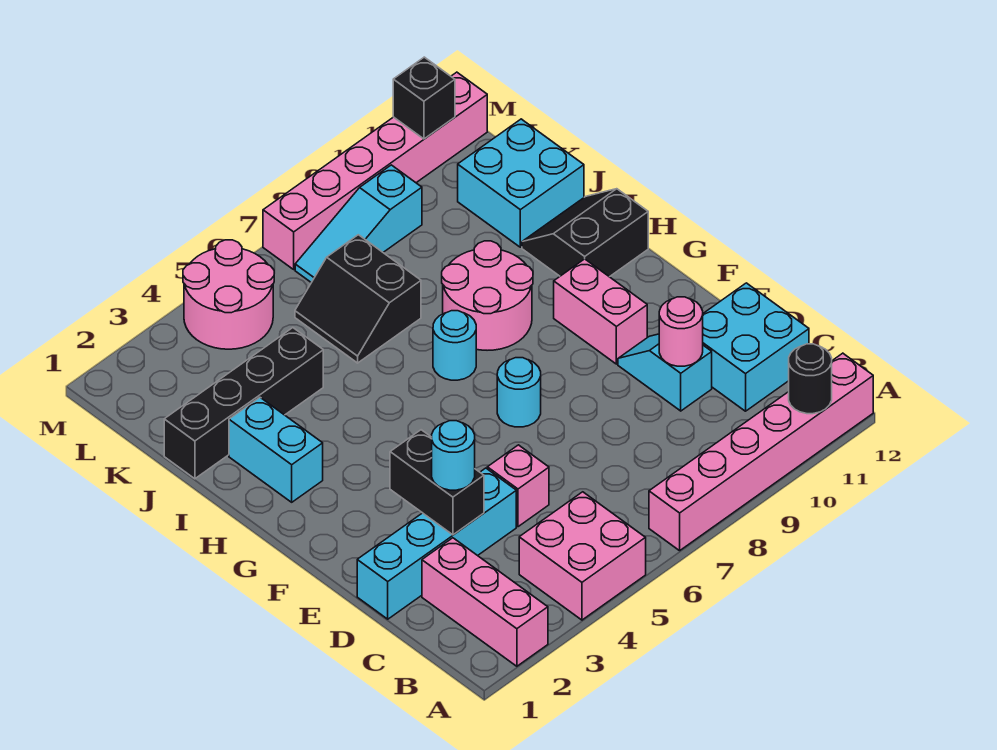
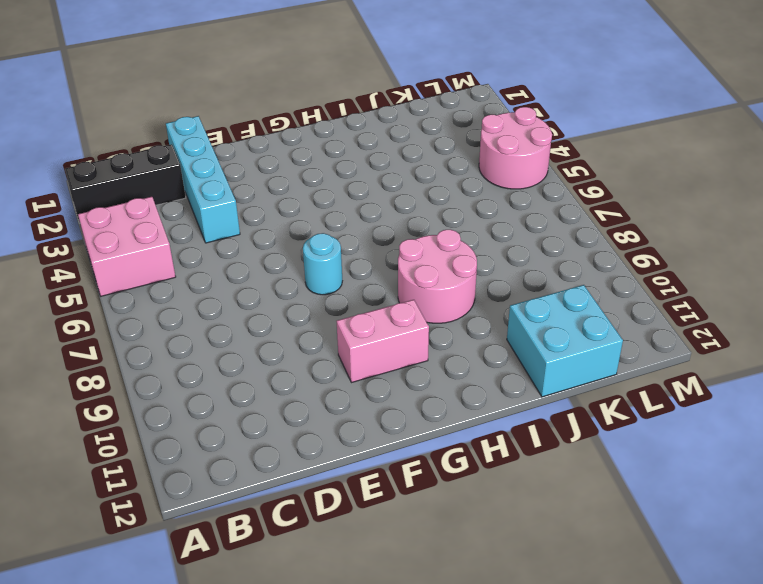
black brick A2:C2 level 1 -> pink brick A2:C2 level 1
none -> pink brick A7:A12 level 1
none -> cyan brick C11:D12 level 1
none -> pink brick D5 level 1

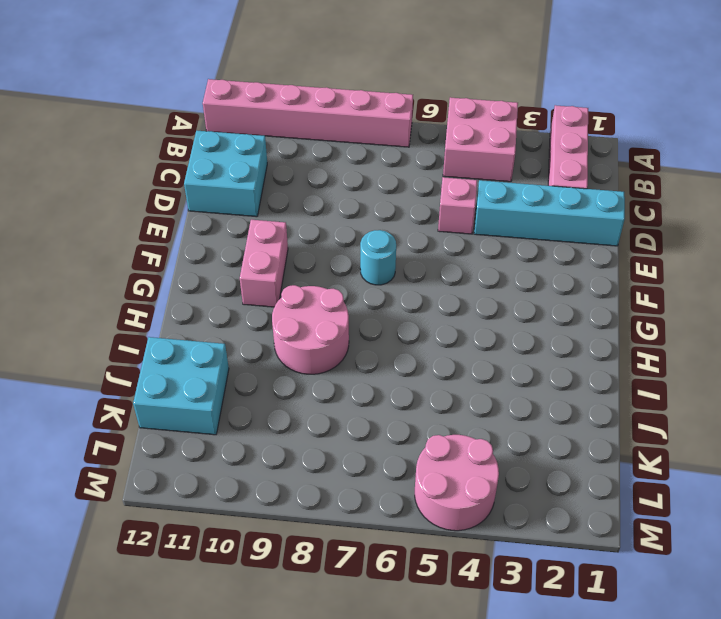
none -> cyan slope D10:E10 level 1 top D
none -> cyan brick H2:I2 level 1
none -> cyan round brick H7 level 1

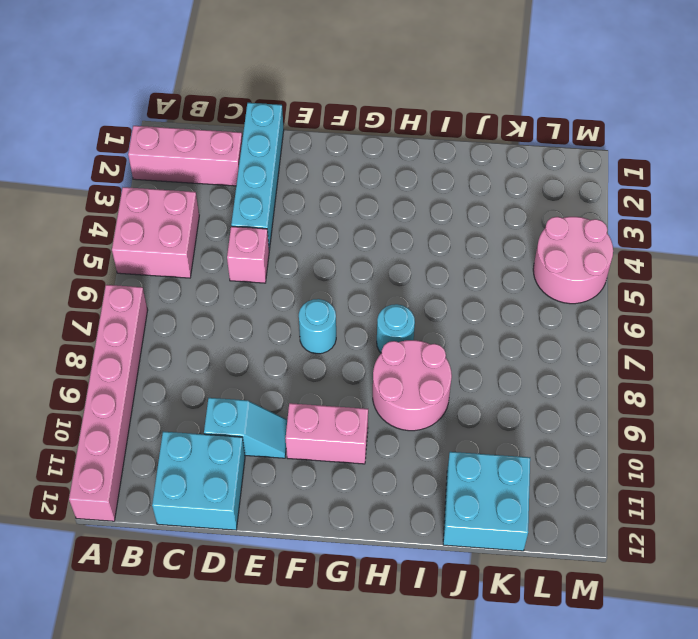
none -> cyan brick H2:I2 level 1
none -> black slope H11:I12 level 1 top H
none -> black brick J1:J4 level 1

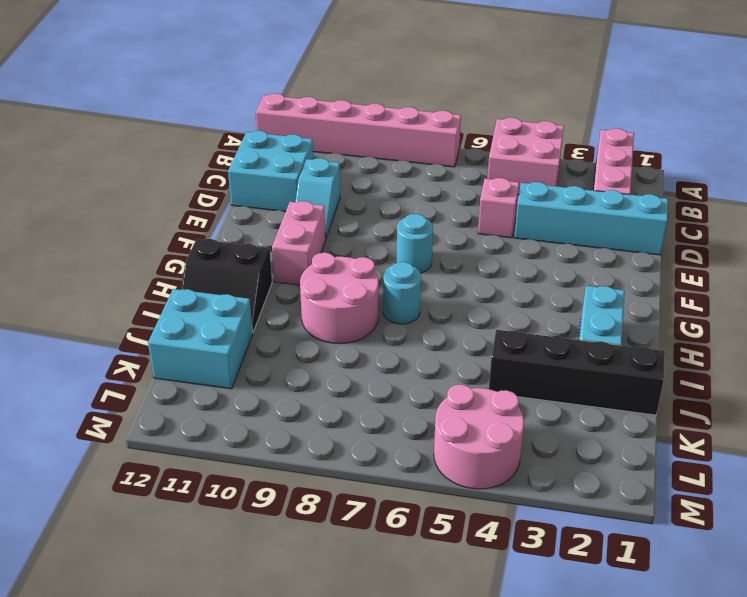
none -> black slope J6:K7 level 1 top 7
none -> cyan slope L7:L9 level 1 top 9
none -> pink brick M7:M12 level 1

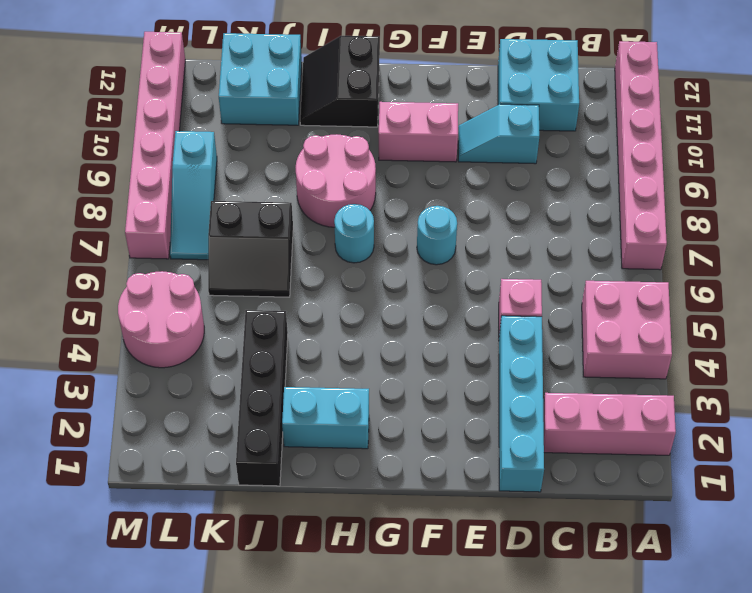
none -> black round brick A11 level 2
none -> black brick D3:E3 level 2
none -> pink round brick D10 level 2

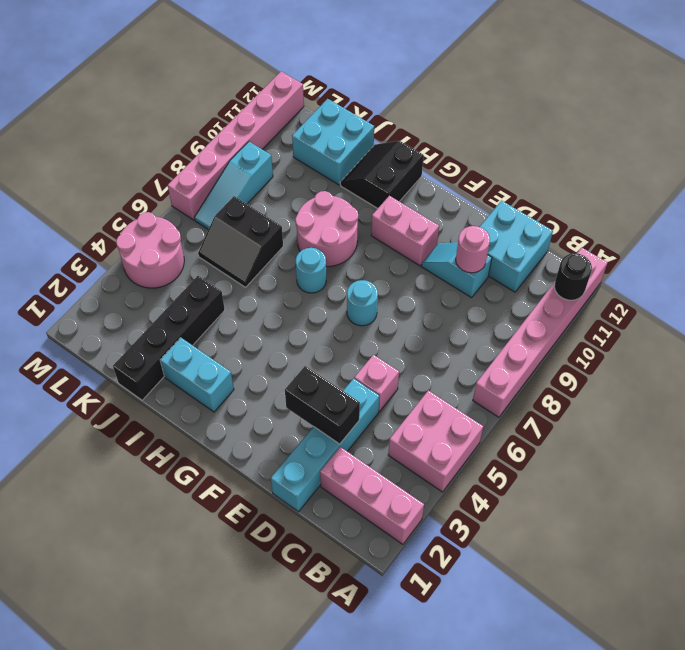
none -> black brick M11 level 2
none -> cyan round brick D3 level 3

